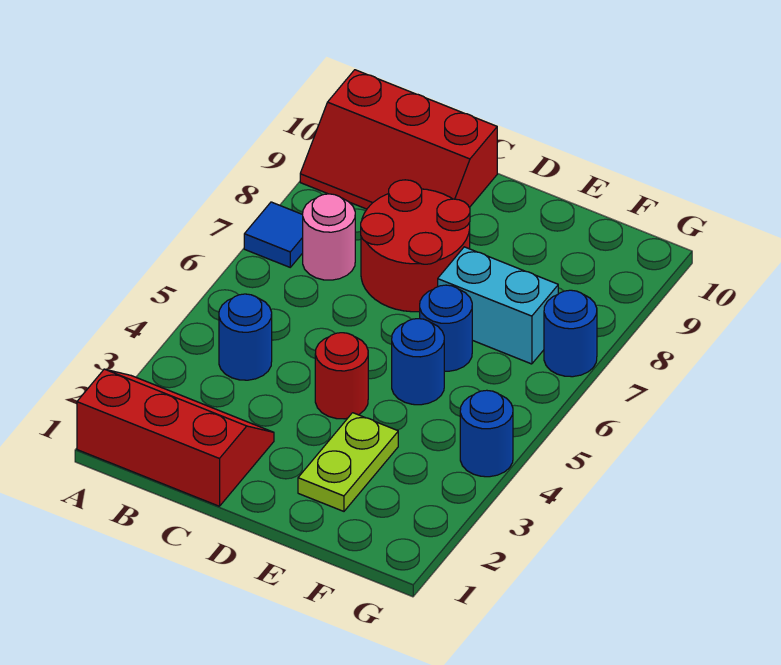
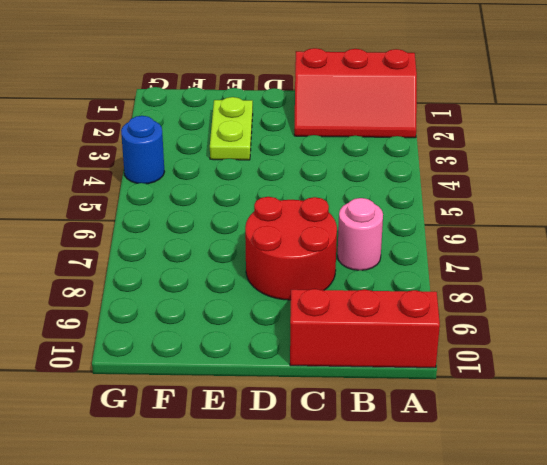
none -> blue tile A7 level 1
none -> blue round brick B4 level 1
none -> red round brick D4 level 1

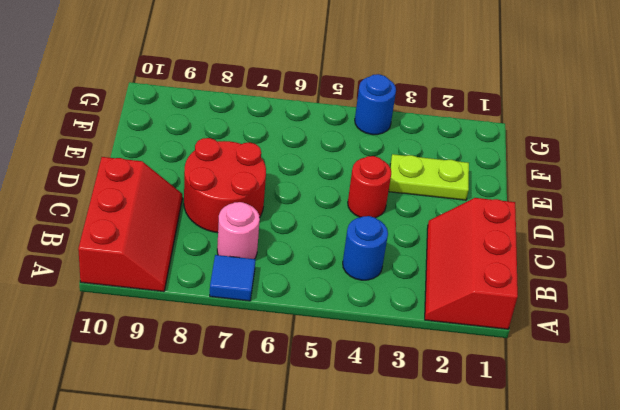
none -> blue round brick E5 level 1
none -> blue round brick E6 level 1
none -> cyan brick E7:F7 level 1

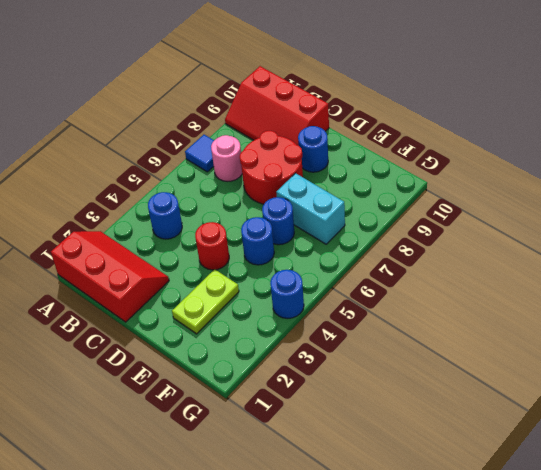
blue round brick D9 level 1 -> blue round brick G7 level 1

